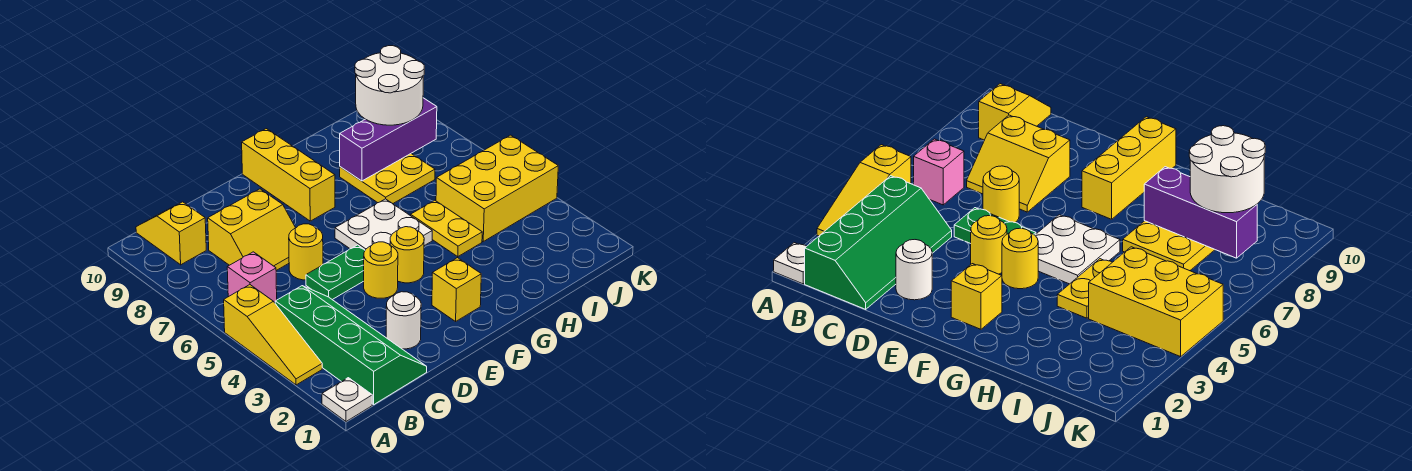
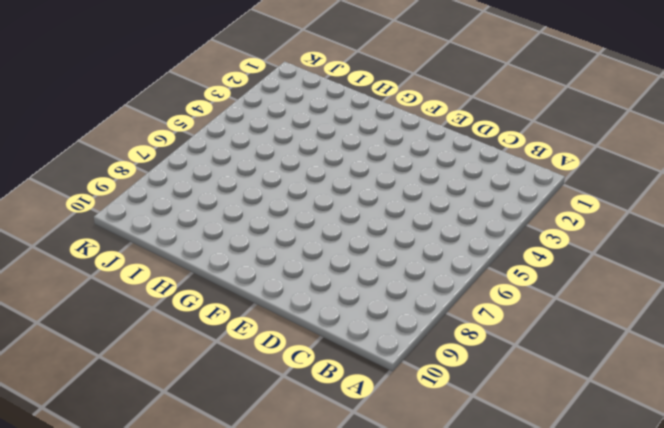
none -> white plate A1 level 1
none -> yellow slope A3:A5 level 1 top 5
none -> green slope B1:C4 level 1 top B

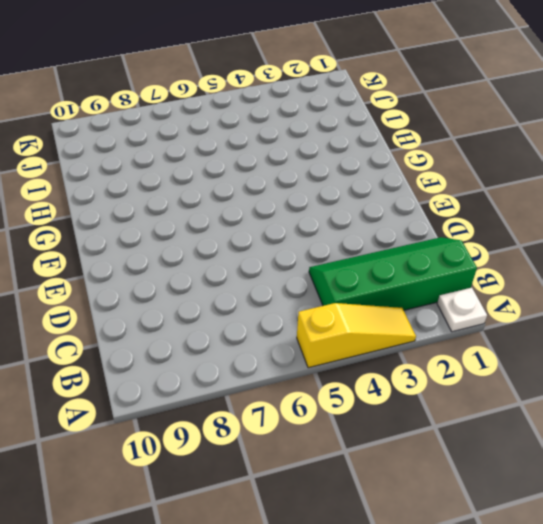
none -> pink brick B6 level 1
none -> yellow slope B9:B10 level 1 top 9
none -> yellow slope C7:D8 level 1 top 8

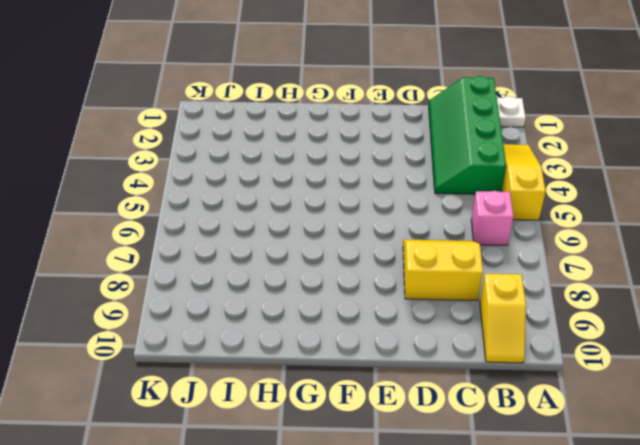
none -> white round brick D2 level 1
none -> green plate D5:E5 level 1
none -> yellow round brick D6 level 1

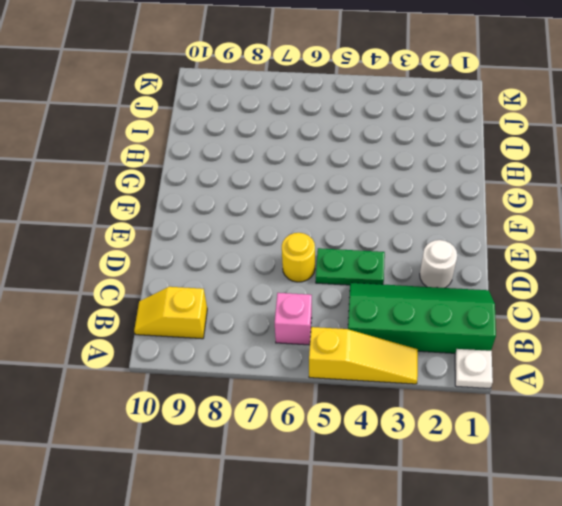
green plate D4:D5 level 1 -> green plate D5:E5 level 1
none -> yellow slope C7:D8 level 1 top 8
none -> yellow round brick E4 level 1
none -> yellow brick F2 level 1

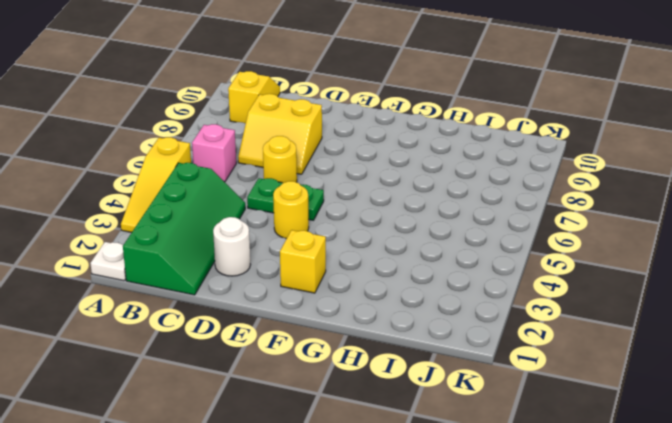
none -> yellow round brick F4 level 1
none -> white plate F5:G6 level 1
none -> yellow brick F8:F10 level 1

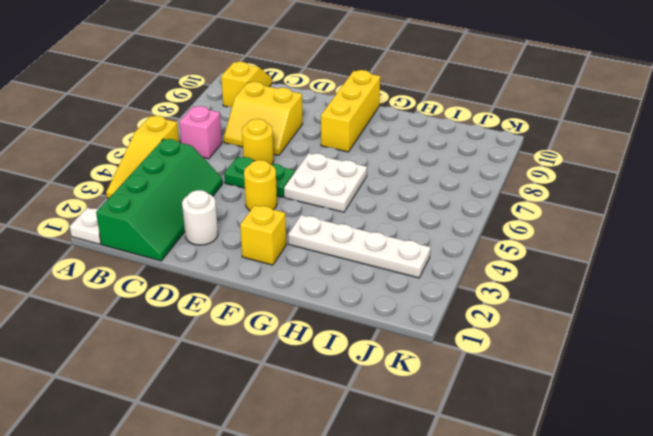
white plate G3:J3 level 1 -> none
none -> yellow round brick F4 level 1
none -> yellow plate H4:H5 level 1
none -> yellow plate H7:I8 level 1

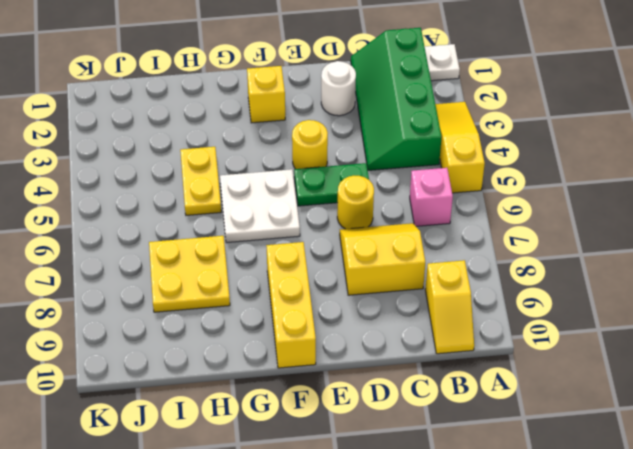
none -> yellow round brick F4 level 1
none -> yellow brick I4:K5 level 1
none -> purple brick H8:J8 level 2

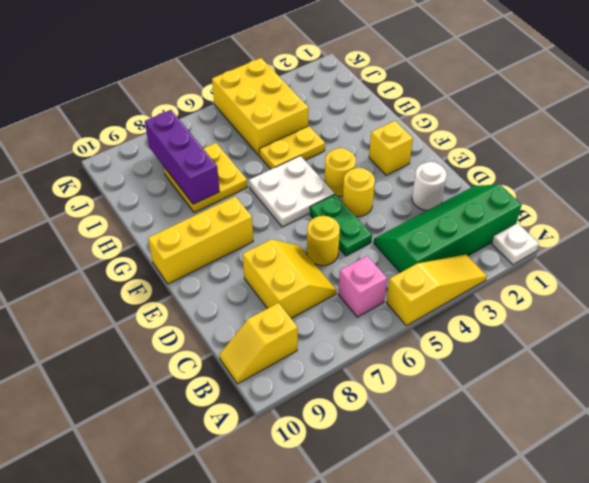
none -> white round brick I8:J9 level 3

